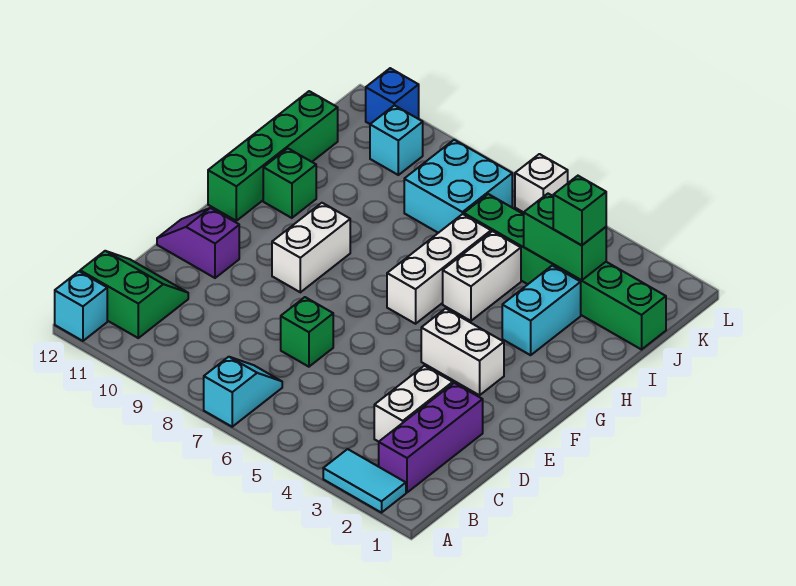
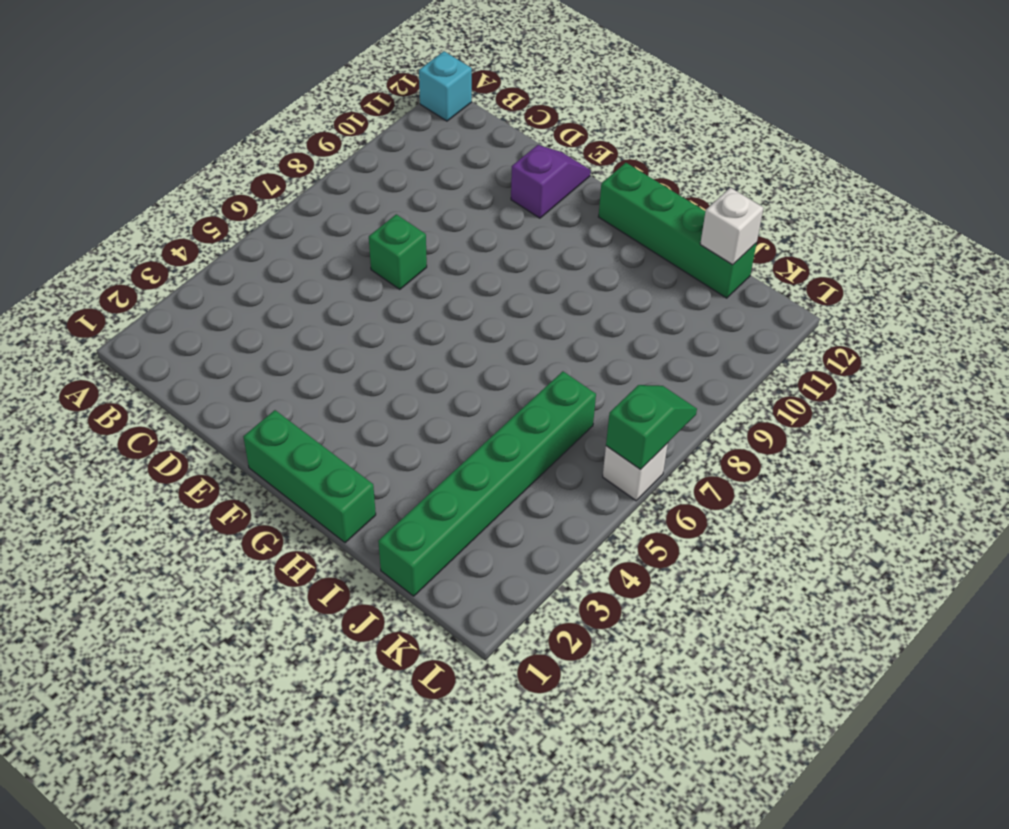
green brick F1:H1 level 1 -> none
white brick J12 level 2 -> none
green slope L6:L7 level 2 top 6 -> none
none -> cyan tile A2:A3 level 1
none -> cyan slope A7:B7 level 1 top A
none -> purple brick B2:D2 level 1

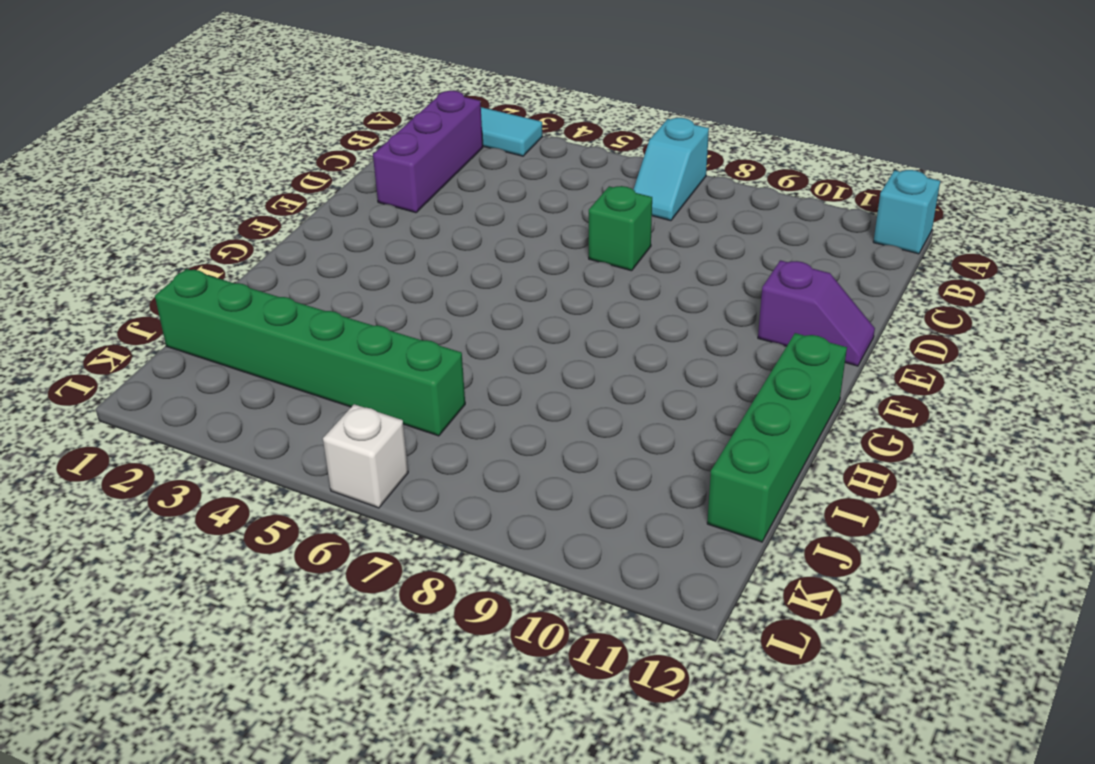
none -> green slope B11:C12 level 1 top B
none -> white brick C3:D3 level 1
none -> white brick F3:F4 level 1

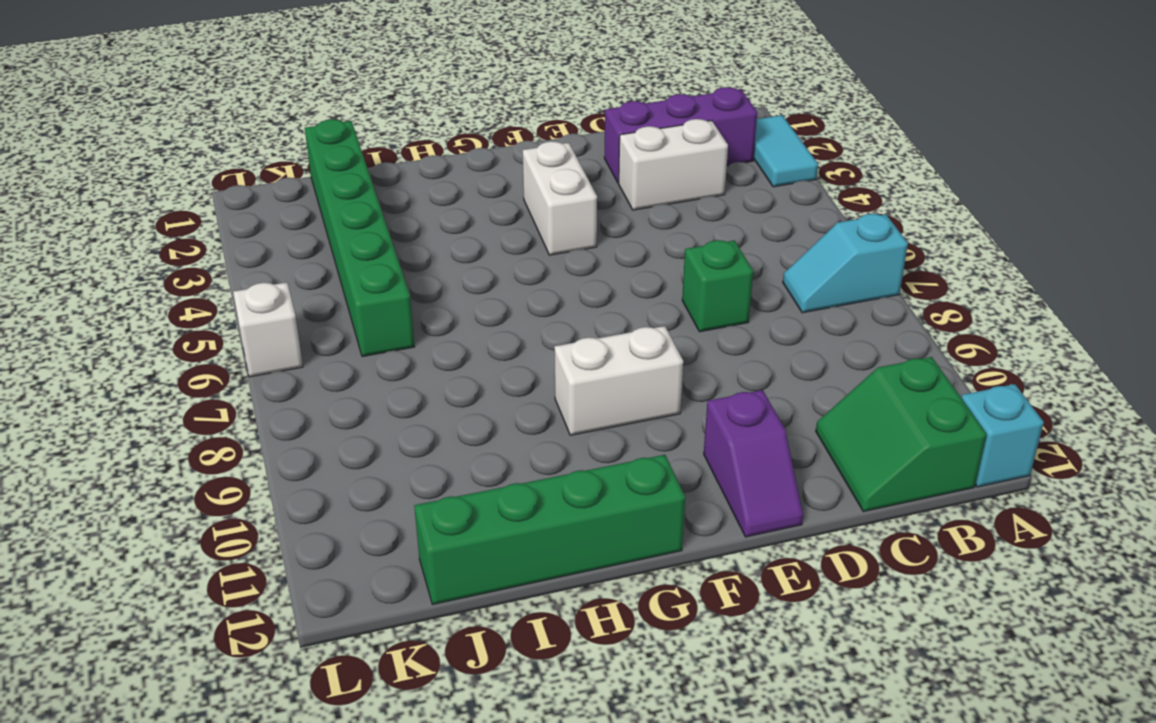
none -> white brick G6:I6 level 1
none -> cyan brick H3:I3 level 1
none -> white brick H5:I5 level 1

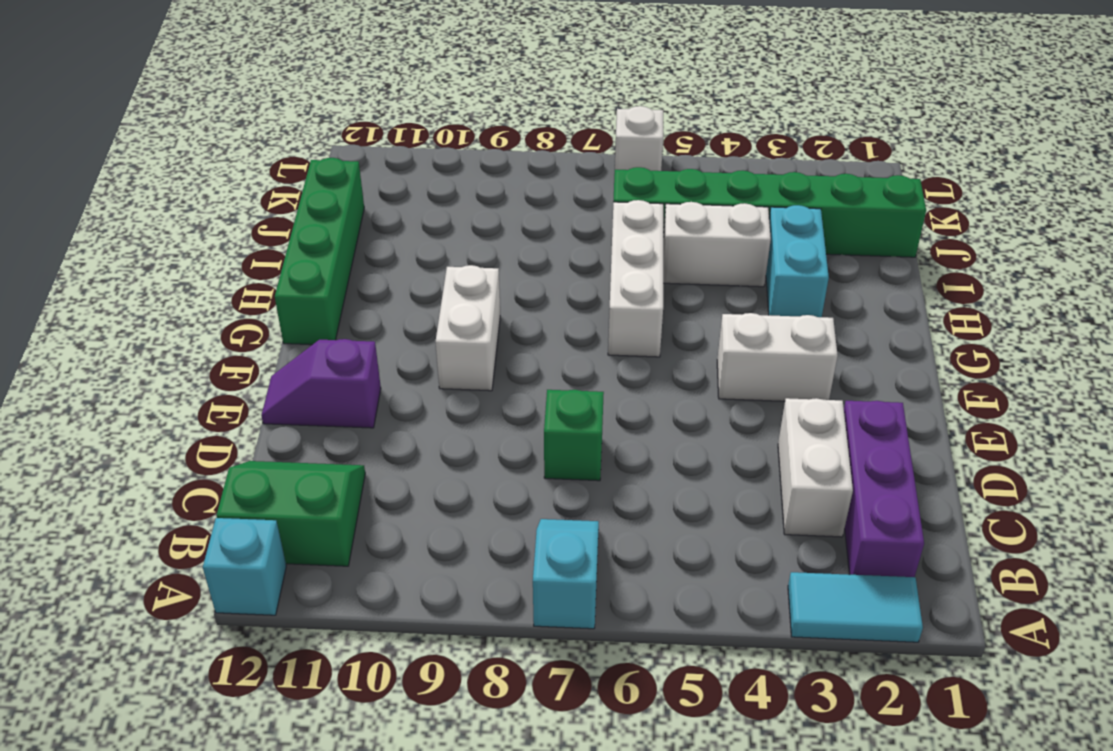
white brick I4:I5 level 1 -> white brick H5:I5 level 1
none -> green brick H11 level 1
none -> cyan brick J7:K8 level 1
none -> cyan brick K10 level 1

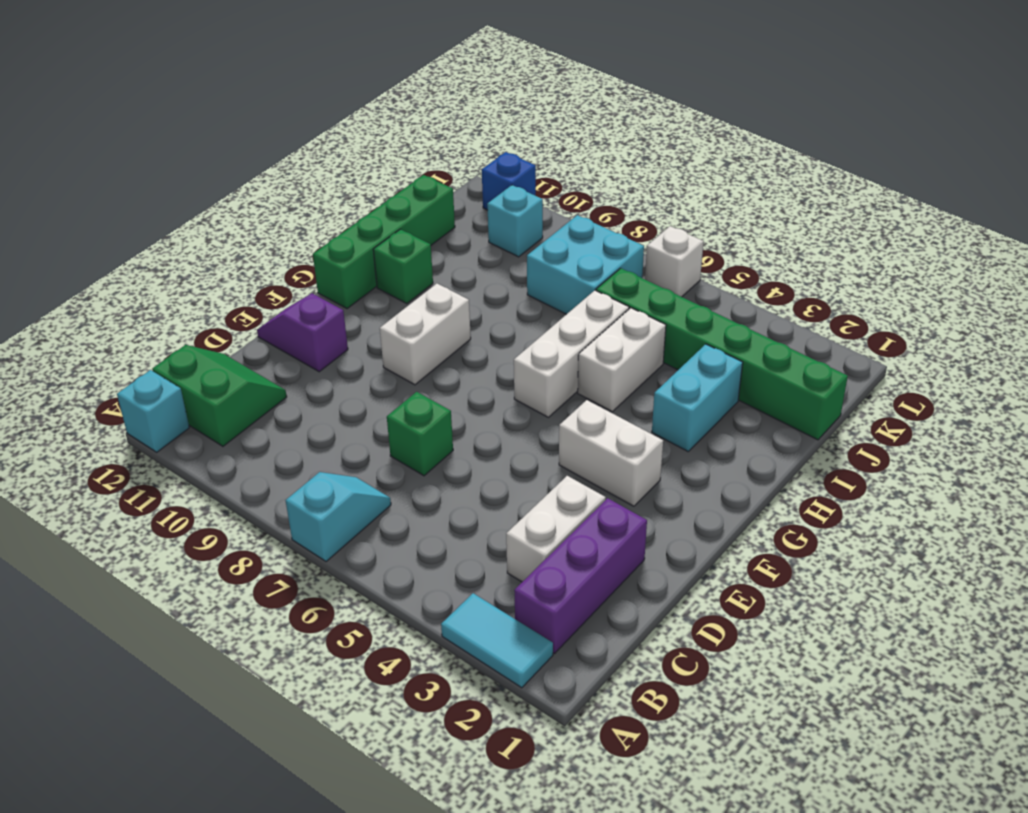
none -> green brick J3:J4 level 2
none -> green brick J3 level 3

